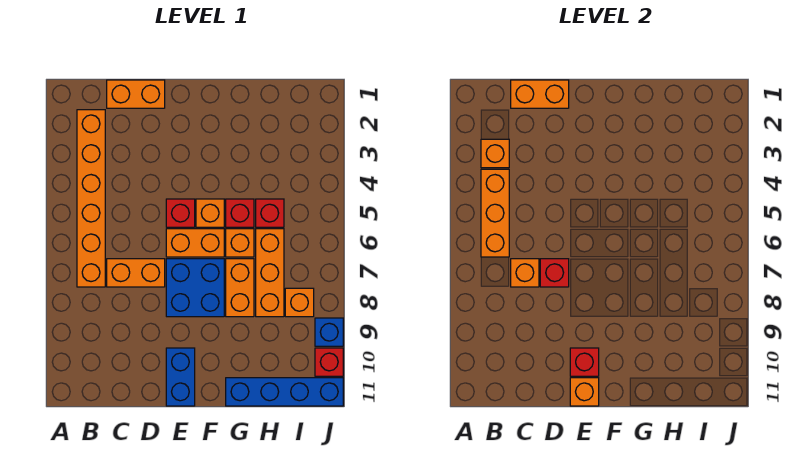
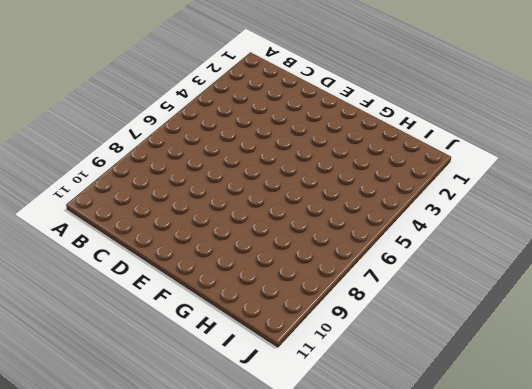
none -> orange brick B2:B7 level 1
none -> orange brick C1:D1 level 1
none -> orange brick C7:D7 level 1

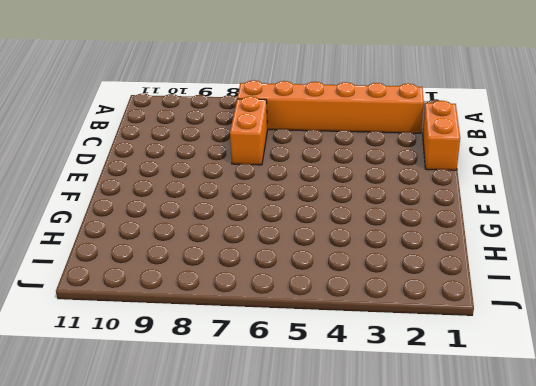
none -> red brick E5 level 1
none -> orange brick E6:F6 level 1
none -> blue brick E7:F8 level 1

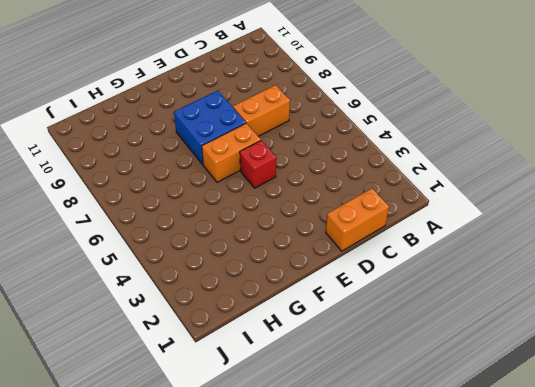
none -> orange brick B2:B7 level 1
none -> blue brick E10:E11 level 1
none -> orange brick F5 level 1

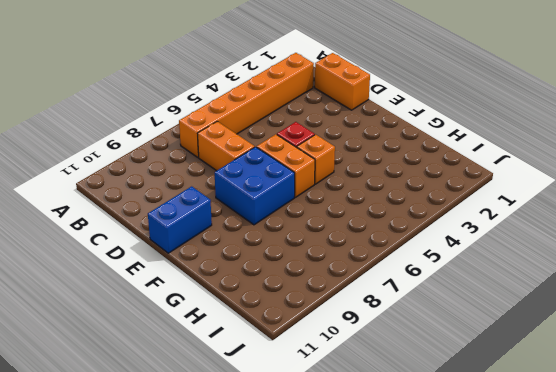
none -> red brick G5 level 1
none -> orange brick G6 level 1
none -> orange brick G7:G8 level 1

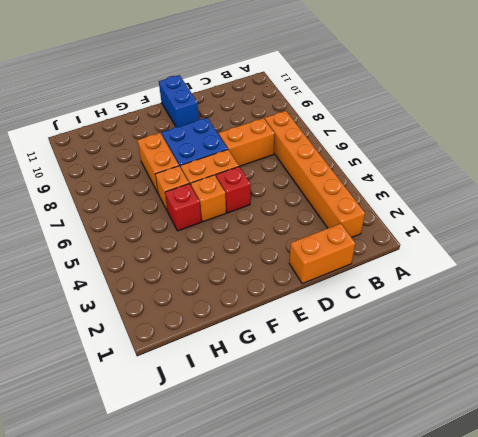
none -> blue brick G11:J11 level 1
none -> red brick H5 level 1
none -> orange brick H6:H8 level 1

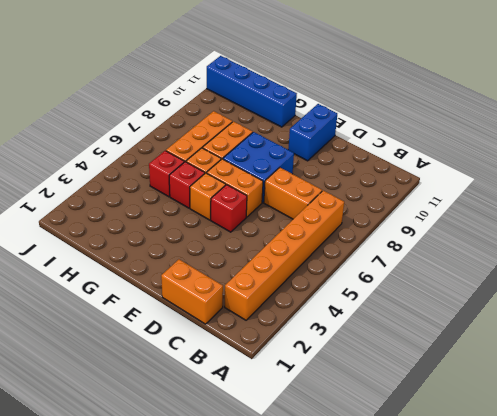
none -> orange brick I8 level 1
none -> blue brick J9 level 1
none -> red brick J10 level 1

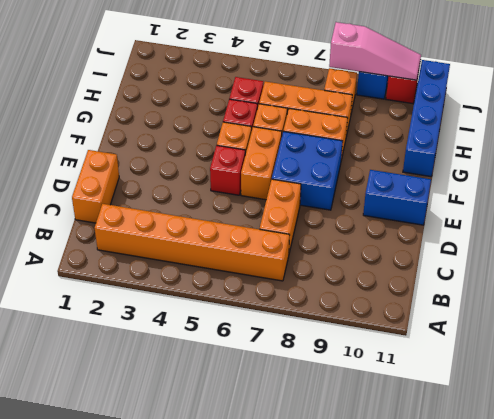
pink slope J8:J10 level 2 top 8 -> none
none -> orange brick B3 level 2
none -> orange brick B4:B6 level 2
none -> orange brick C1:D1 level 2

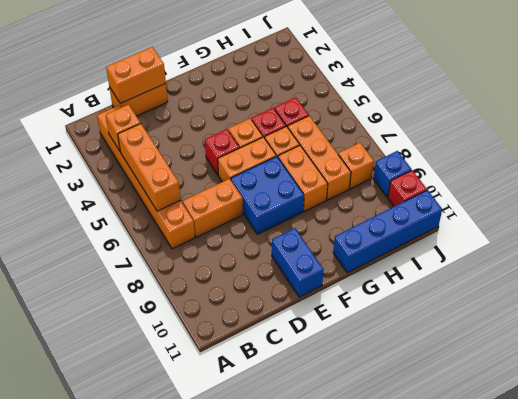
none -> orange brick C7 level 2
none -> red brick D7 level 2
none -> red brick E10 level 2

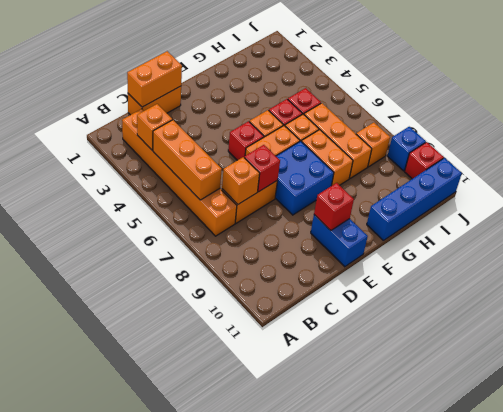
none -> orange brick E11 level 2

